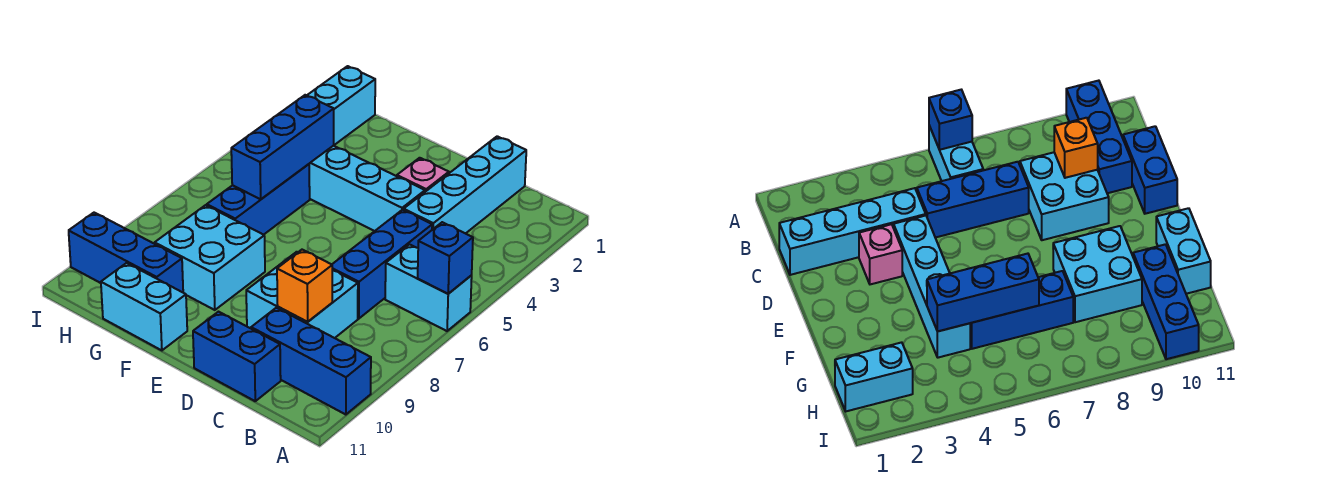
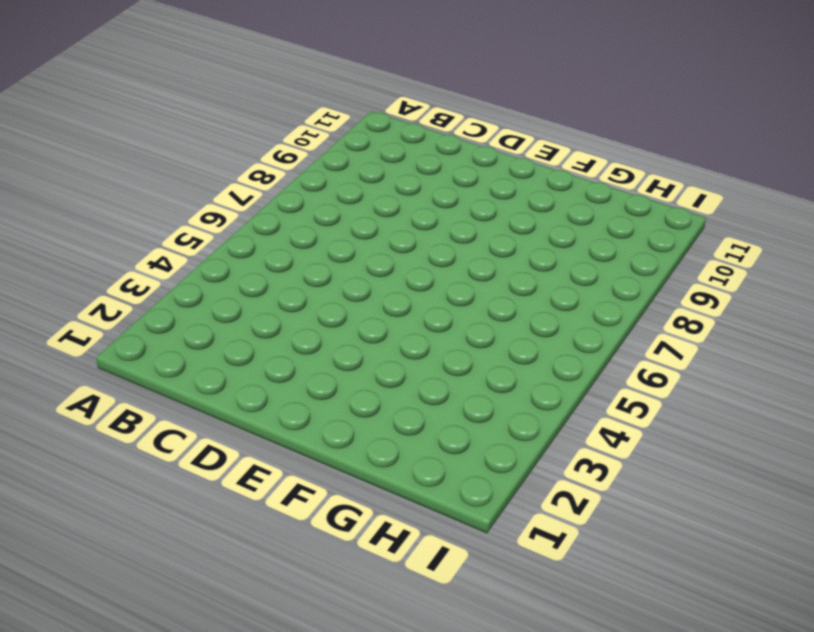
none -> cyan brick A6:B6 level 1
none -> blue brick A10:C10 level 1
none -> cyan brick C1:C4 level 1

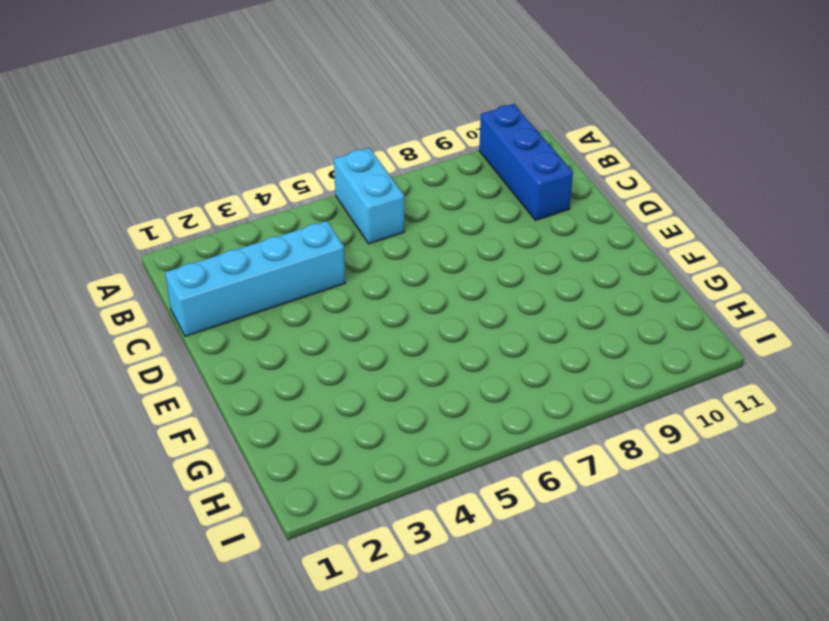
none -> blue brick C5:C7 level 1
none -> cyan brick C8:D9 level 1
none -> blue brick C11:D11 level 1

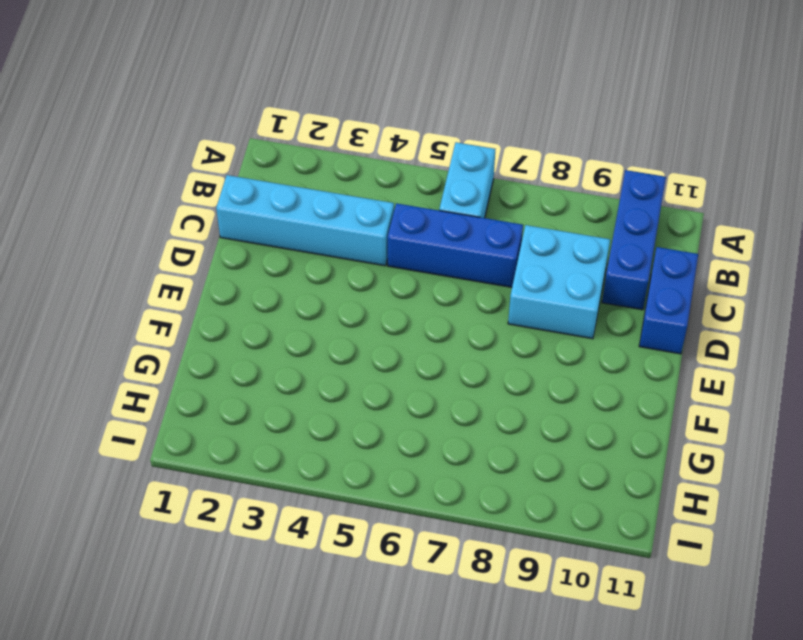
none -> pink brick D3 level 1
none -> cyan brick D4:G4 level 1
none -> cyan brick F8:G9 level 1

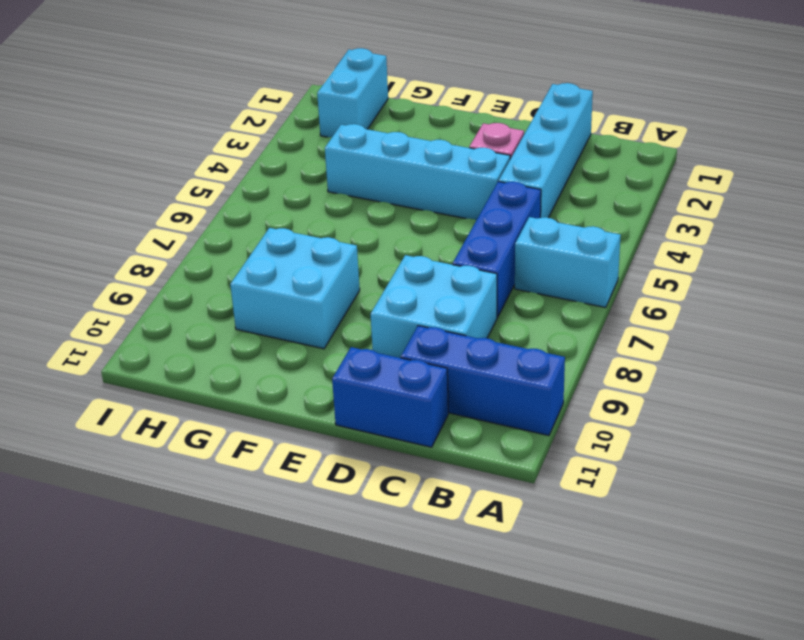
none -> cyan brick F11:G11 level 1
none -> blue brick G5:G7 level 1
none -> blue brick G10:I10 level 1

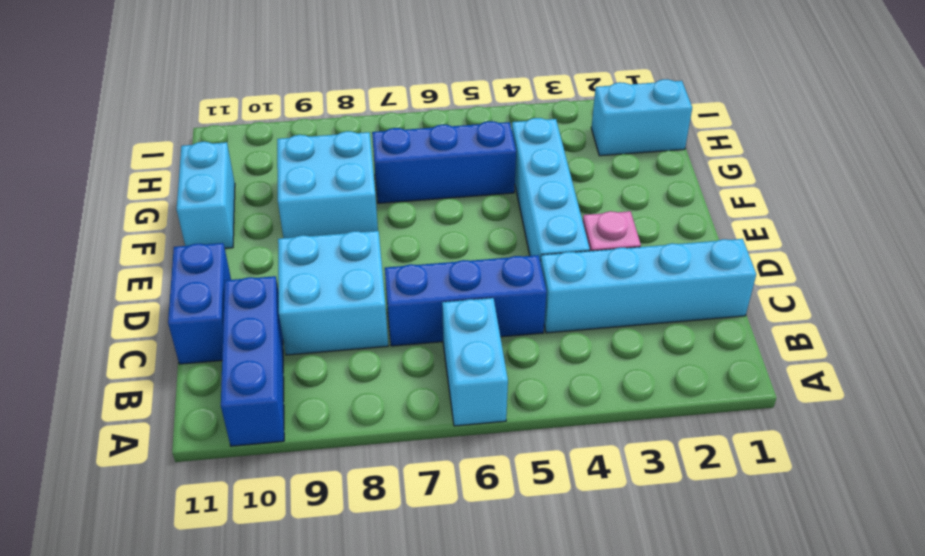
none -> blue brick G10:I10 level 1
none -> blue brick A6 level 2
none -> orange brick C9 level 2

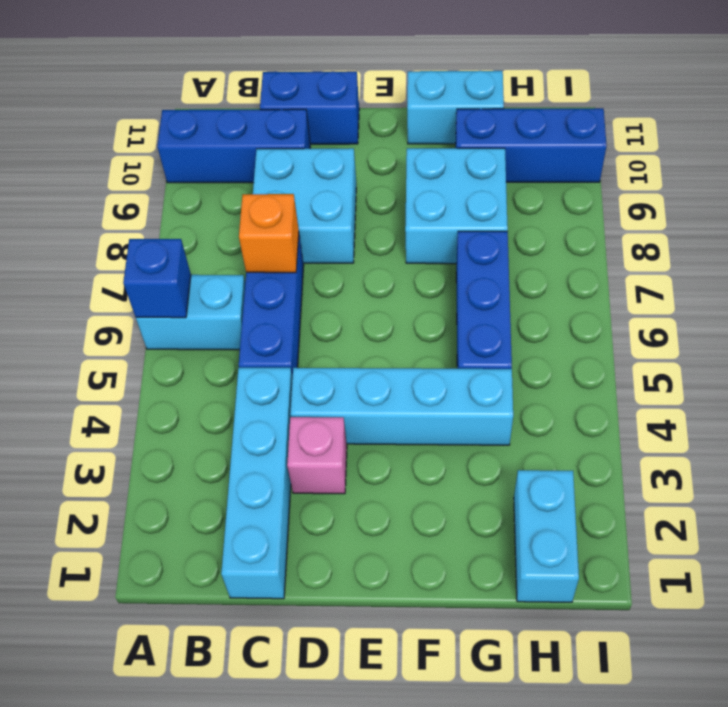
orange brick C7 level 2 -> orange brick C9 level 2
none -> blue brick G4:G6 level 2

